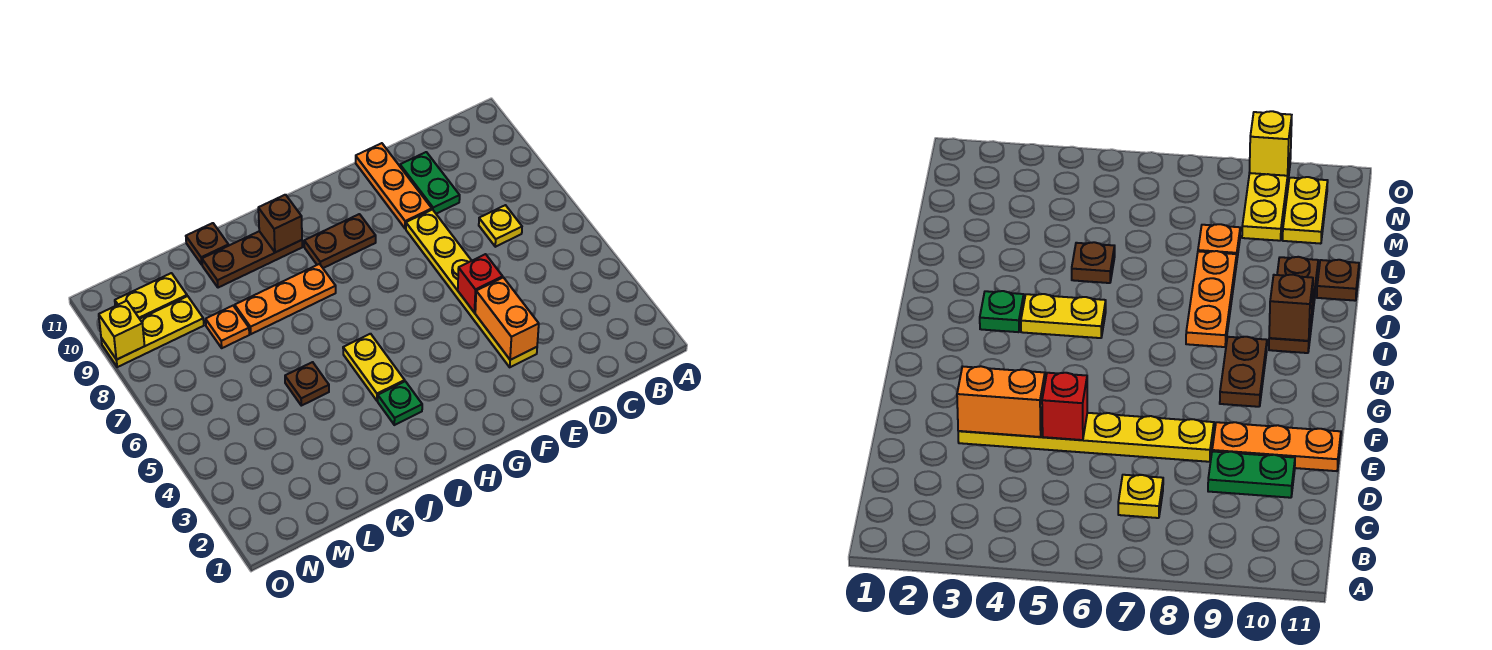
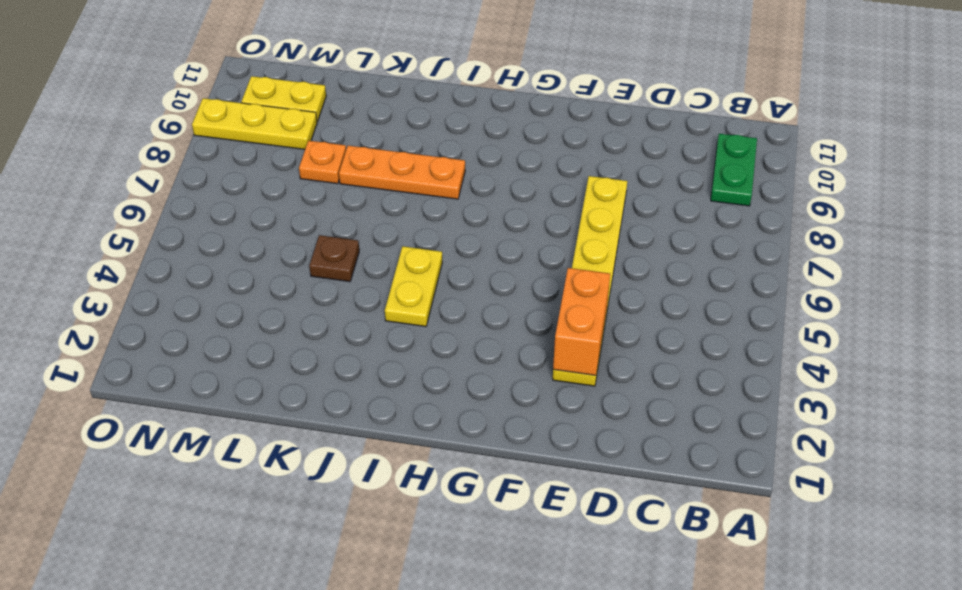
green plate B9:B10 level 1 -> green plate D9:D10 level 1
none -> yellow plate C7 level 1
none -> orange plate E9:E11 level 1
none -> brown plate G9:H9 level 1

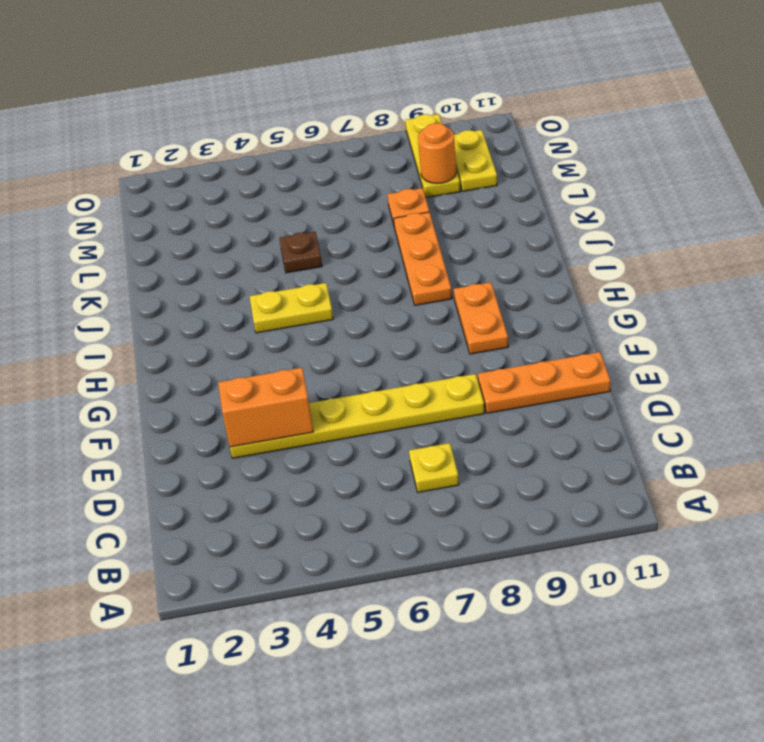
orange plate G9:H9 level 1 -> brown plate G9:H9 level 1
orange round brick M9 level 2 -> none
none -> green plate D9:D10 level 1
none -> green plate I3 level 1
none -> brown plate I10:K10 level 1

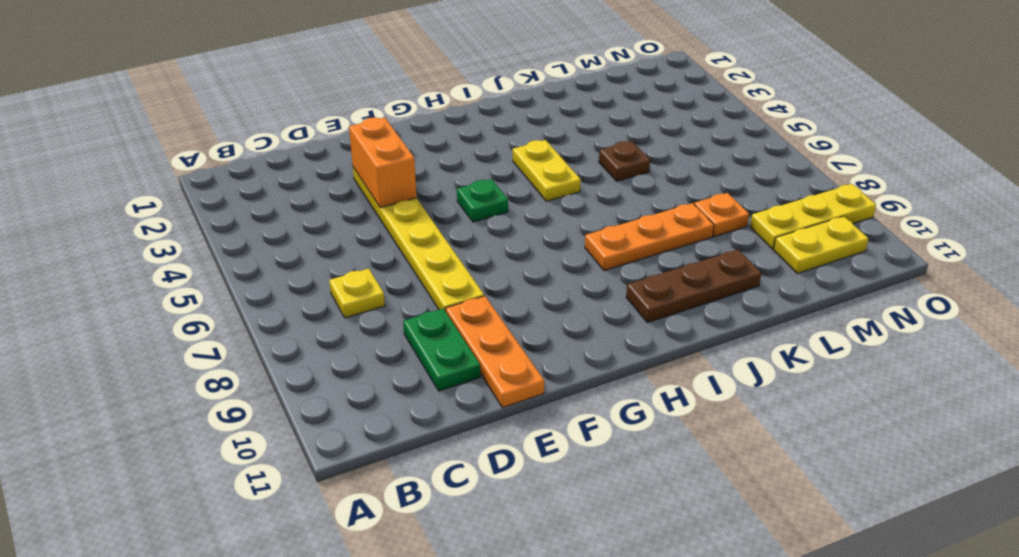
green plate G5 level 1 -> green plate I3 level 1
none -> brown plate G9:H9 level 1
none -> brown plate K11 level 1
none -> red brick E5 level 2

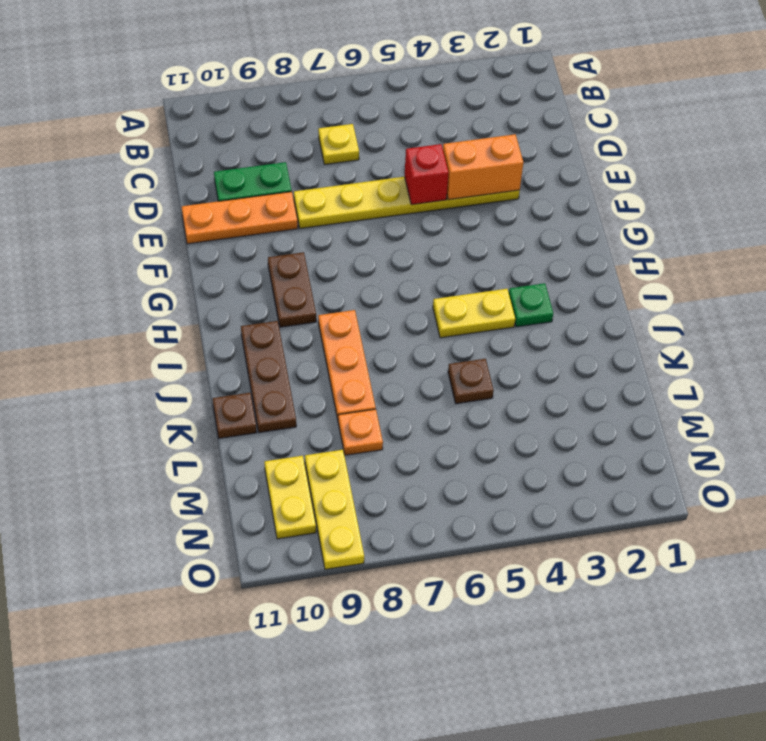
none -> brown brick I10 level 2
none -> yellow brick O9 level 2

